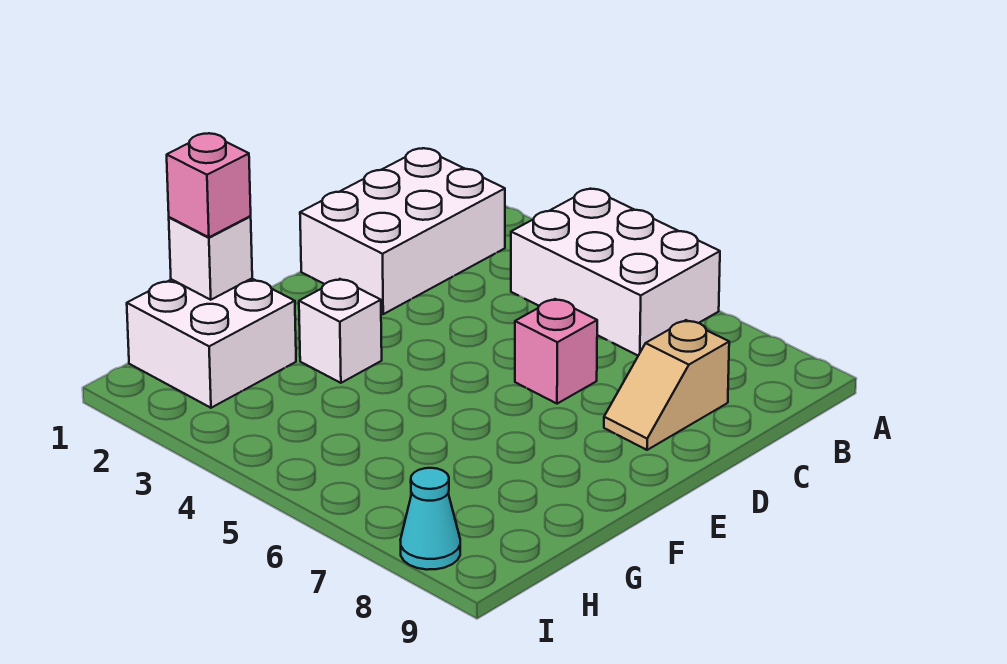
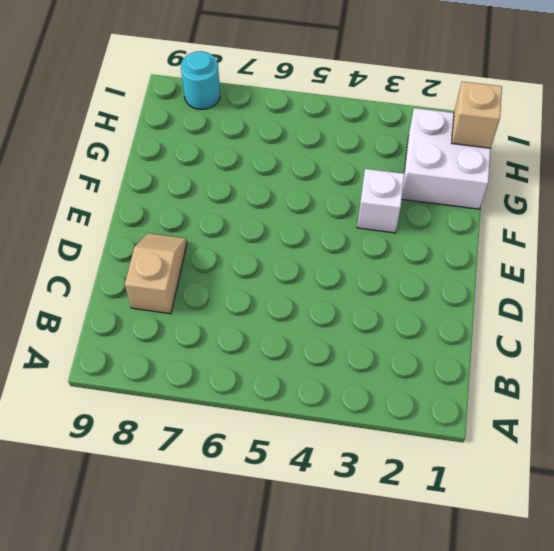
tan brick H1 level 2 -> none
cyan round brick I8 level 1 -> cyan cone I8 level 1
none -> white brick A4:B6 level 1
none -> white brick B1:D2 level 1

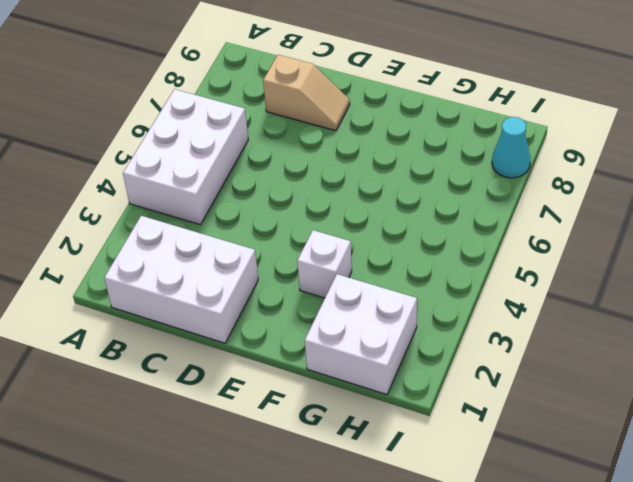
none -> pink brick D6 level 1
none -> white brick G1 level 2

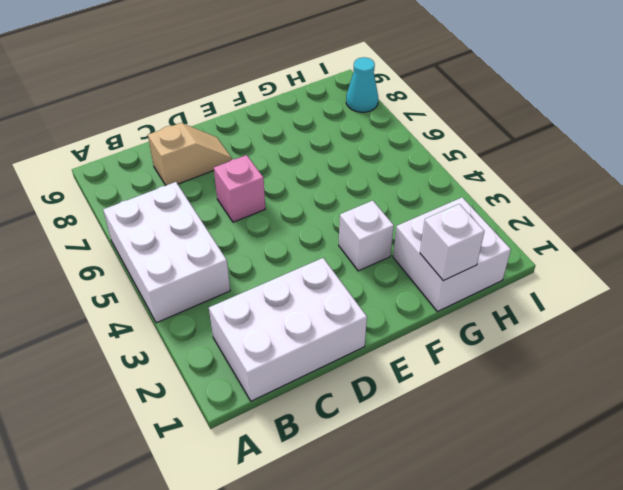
none -> pink brick G1 level 3

